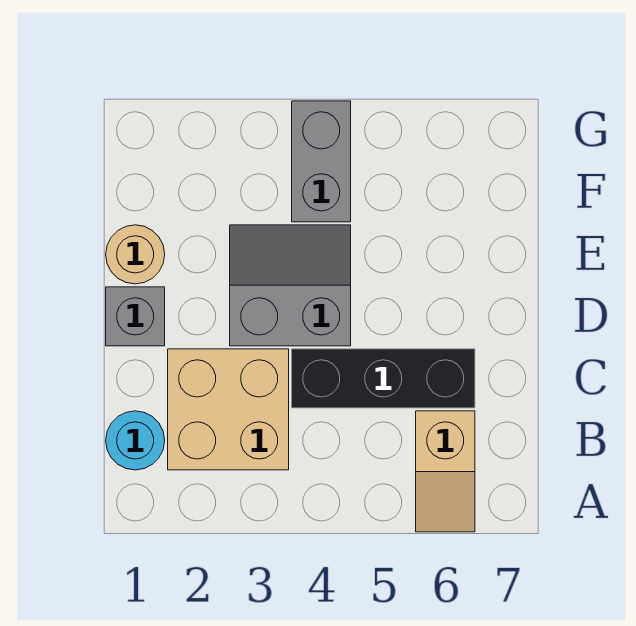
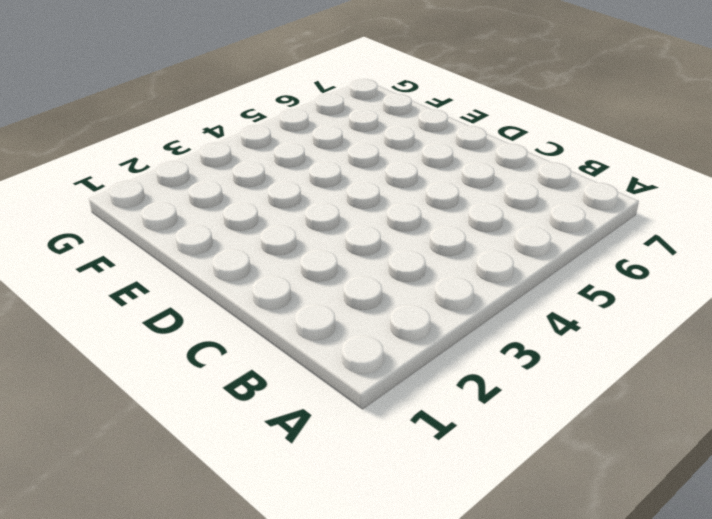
none -> tan slope A6:B6 level 1 top B
none -> cyan round brick B1 level 1

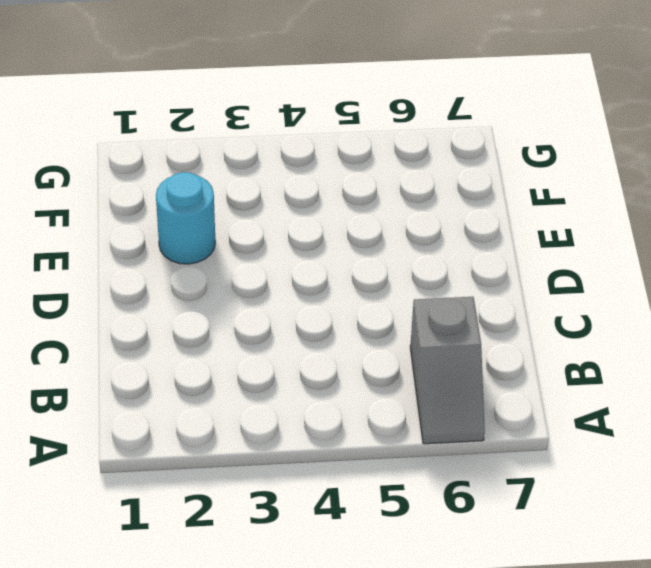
grey slope A6:B6 level 1 top B -> tan slope A6:B6 level 1 top B
cyan round brick E2 level 1 -> cyan round brick B1 level 1
none -> tan brick B2:C3 level 1
none -> black brick C4:C6 level 1

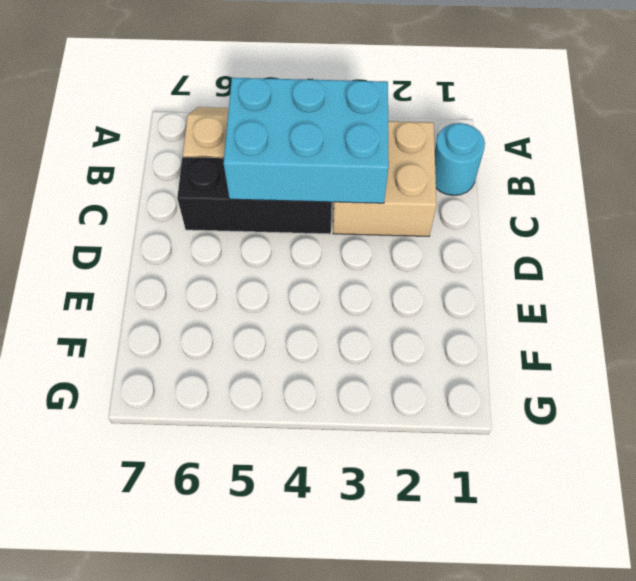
cyan brick B3:C5 level 2 -> none
none -> grey brick D1 level 1
none -> grey slope D3:E4 level 1 top D

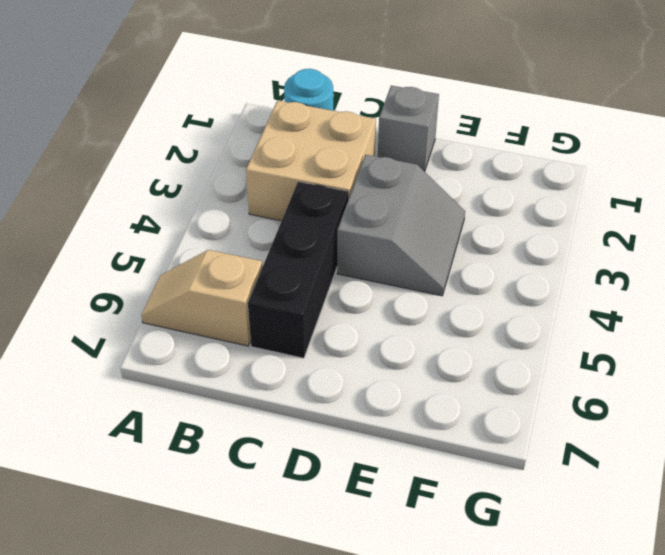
none -> tan round brick E1 level 1
none -> grey brick F4:G4 level 1

